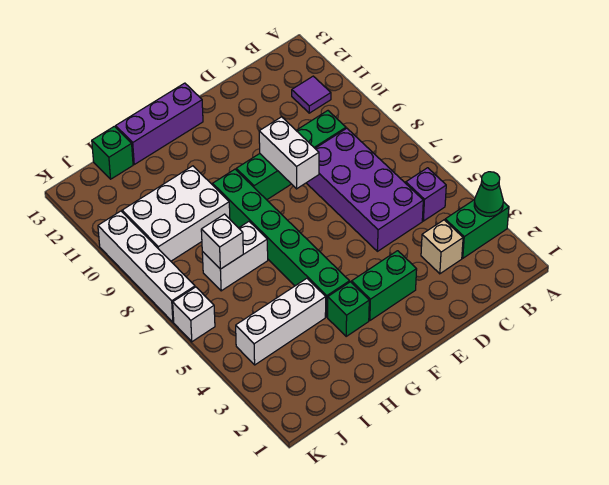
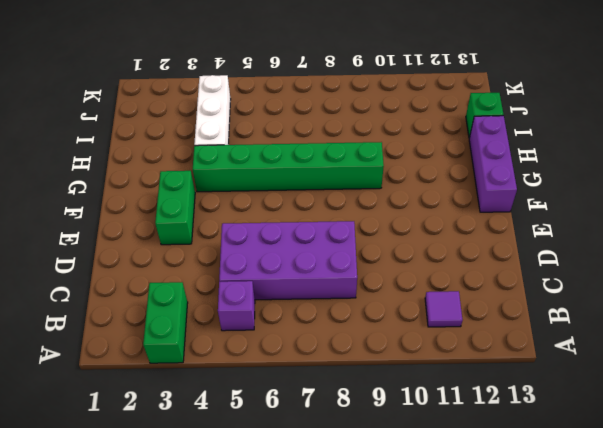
none -> tan brick C3 level 1
none -> green brick C9:F9 level 1
none -> green brick G3 level 1

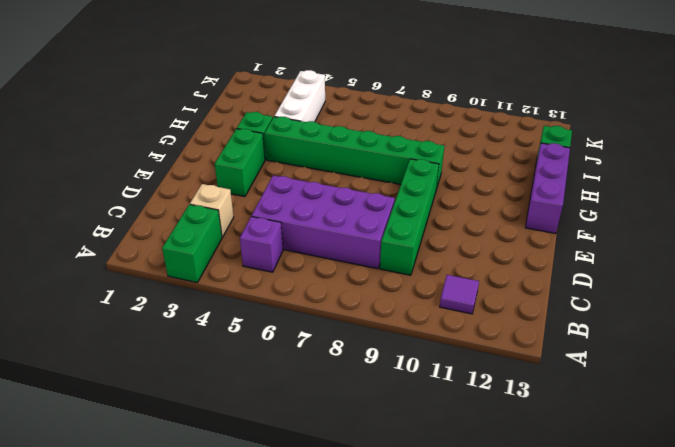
none -> white brick H7:I7 level 1
none -> white brick H9:J10 level 1
none -> white brick K6 level 1

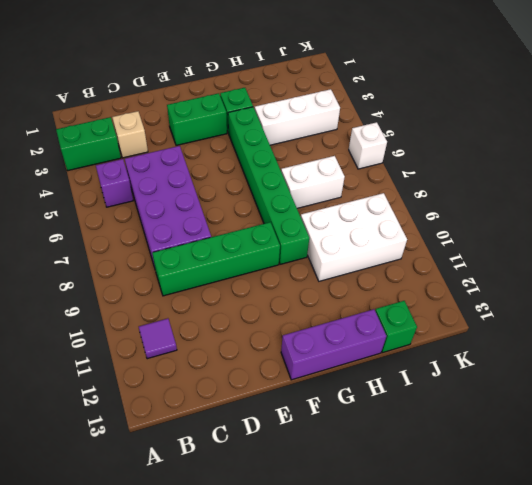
none -> white brick K7:K10 level 1
none -> green cone A3 level 2
none -> white brick E8:E9 level 2

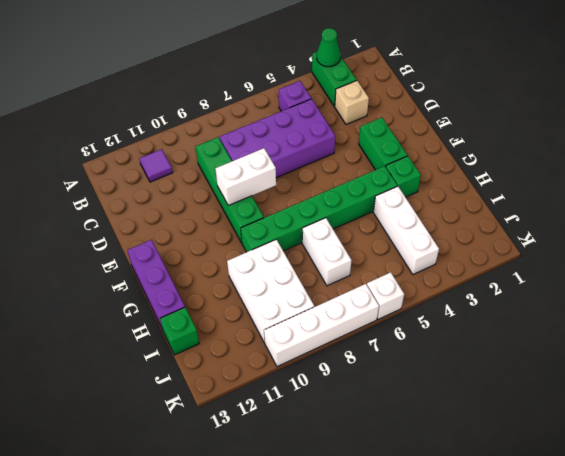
none -> white brick I7 level 2

